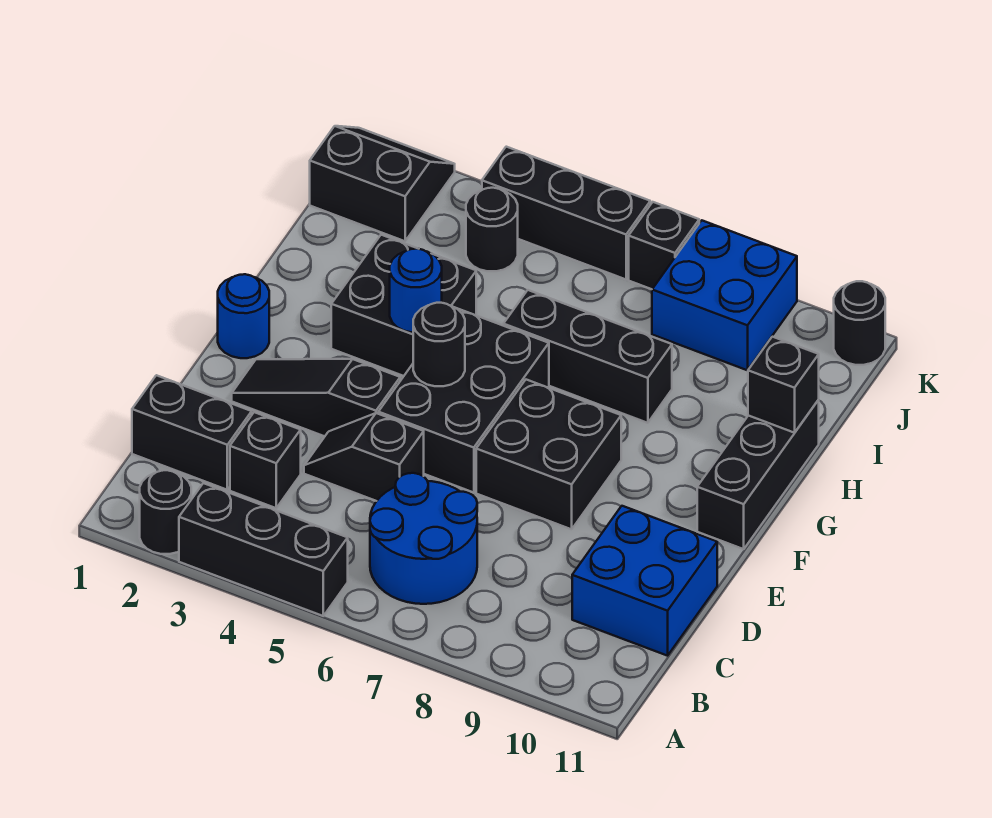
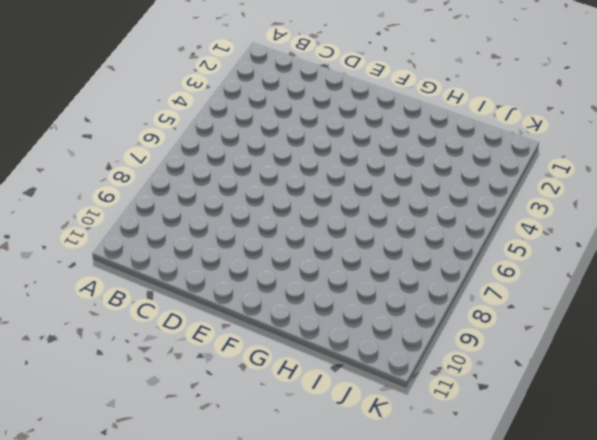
none -> black round brick A2 level 1
none -> black brick A3:A5 level 1
none -> blue round brick B6:C7 level 1

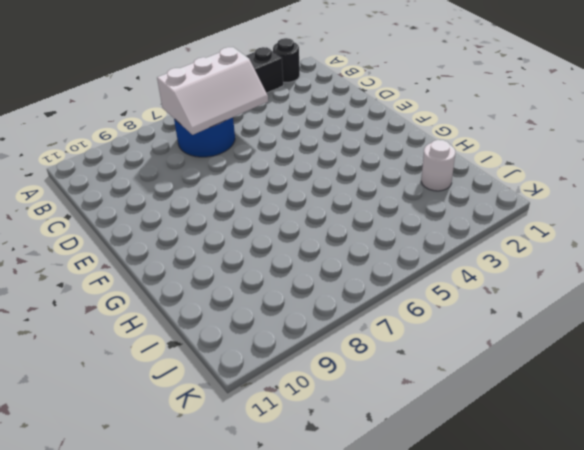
white slope B5:C7 level 2 top B -> none
white round brick I2 level 1 -> none
none -> black brick C1:C2 level 1
none -> black brick C3 level 1
none -> blue brick C10:D11 level 1

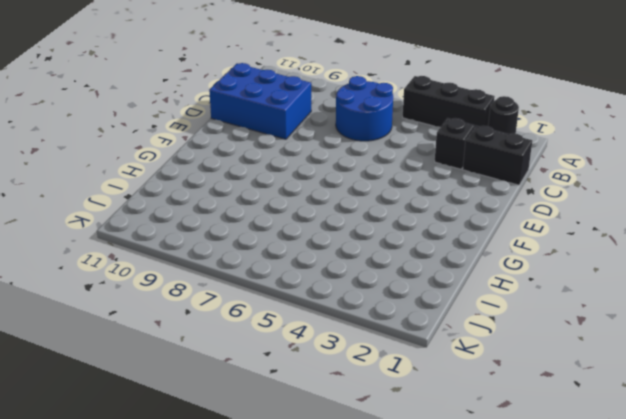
blue brick C9:D11 level 1 -> blue brick C10:D11 level 1
none -> black slope D4:D5 level 1 top 5
none -> black slope E2:E4 level 1 top 4
none -> black brick E5:G6 level 1

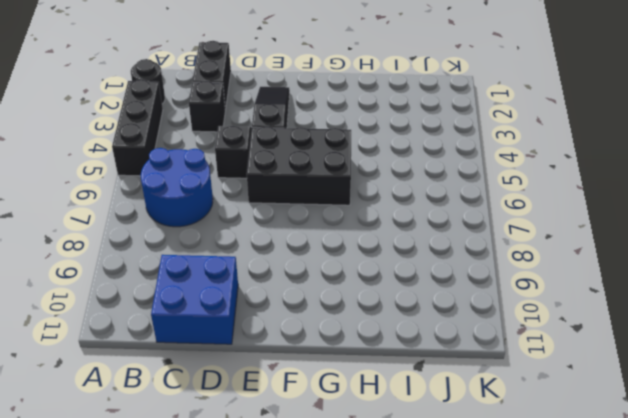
none -> black brick E7:F8 level 1
none -> blue round brick F1 level 1
none -> black brick F11:H11 level 1

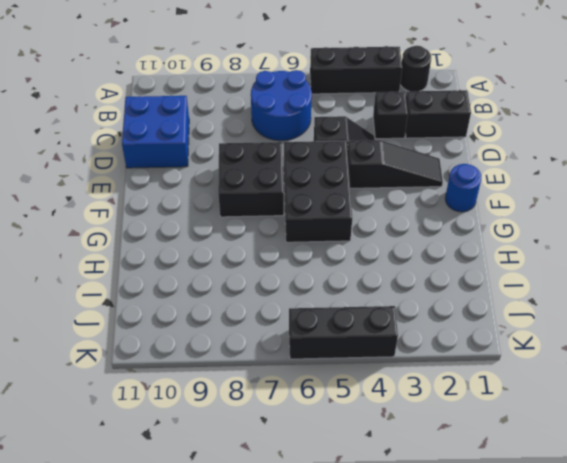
none -> black brick F11:H11 level 1
none -> black brick G3:H4 level 1
none -> black brick H6:H8 level 1

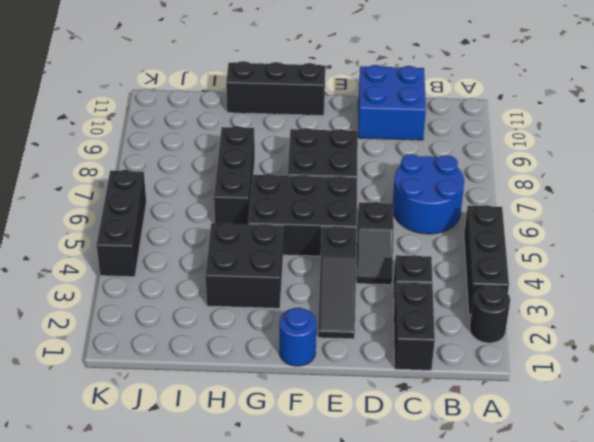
none -> black slope J1:K2 level 1 top J
none -> black round brick J4 level 1
none -> blue brick J8:K9 level 1

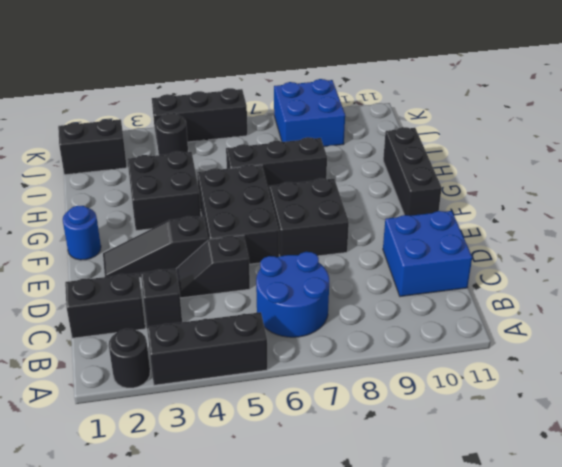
none -> black brick K7 level 1
none -> black round brick K11 level 1
none -> black round brick F5 level 2

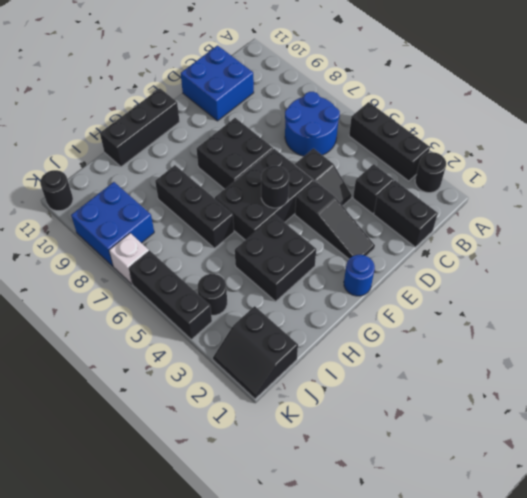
white brick K7 level 1 -> black brick K7 level 1
none -> blue round brick G4 level 2
none -> black brick H11 level 2

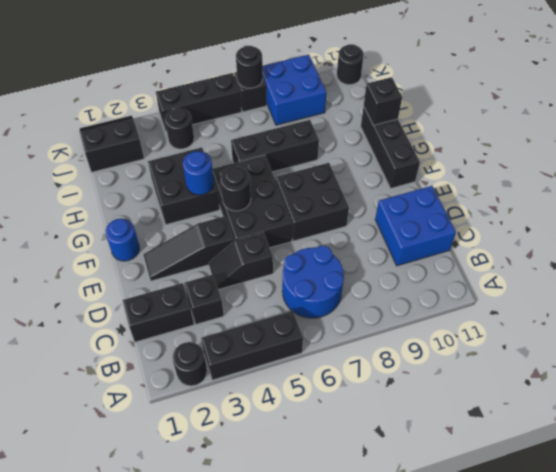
black round brick K7 level 2 -> none

